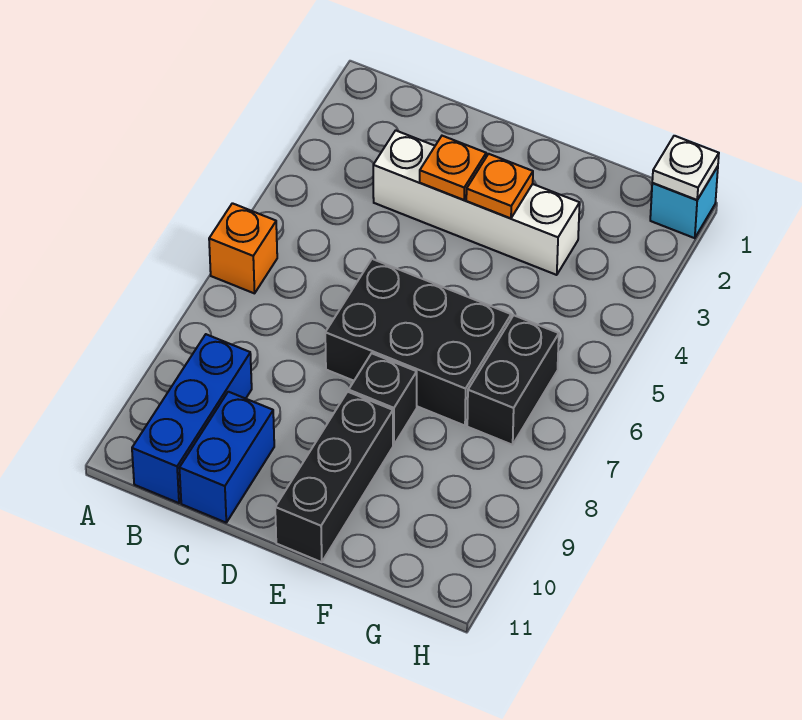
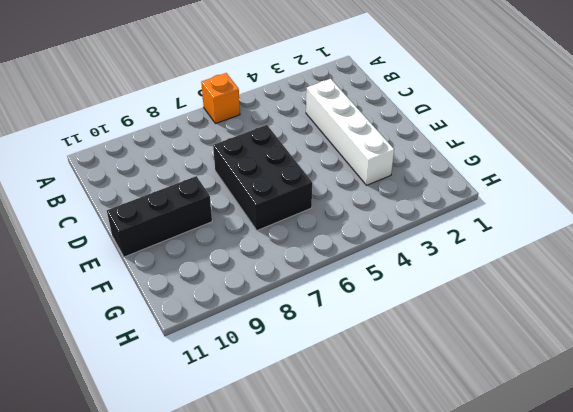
none -> blue brick B9:B11 level 1
none -> blue brick C10:C11 level 1
none -> black brick E8 level 1

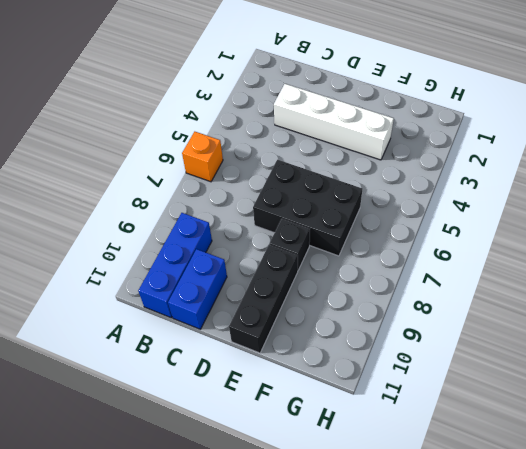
none -> black brick G6:G7 level 1
none -> cyan brick H1 level 1
none -> orange plate D3 level 2

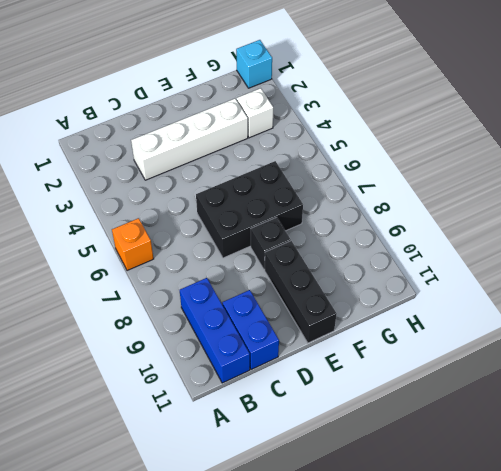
white brick G3 level 1 -> none
none -> black brick G6:G7 level 1
none -> orange plate D3 level 2
none -> orange plate E3 level 2

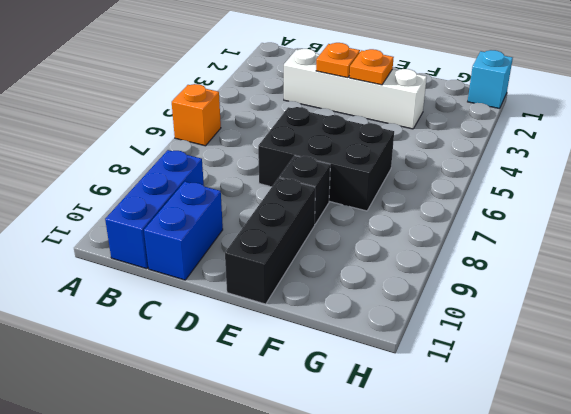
none -> black brick G6:G7 level 1
none -> white plate H1 level 2

